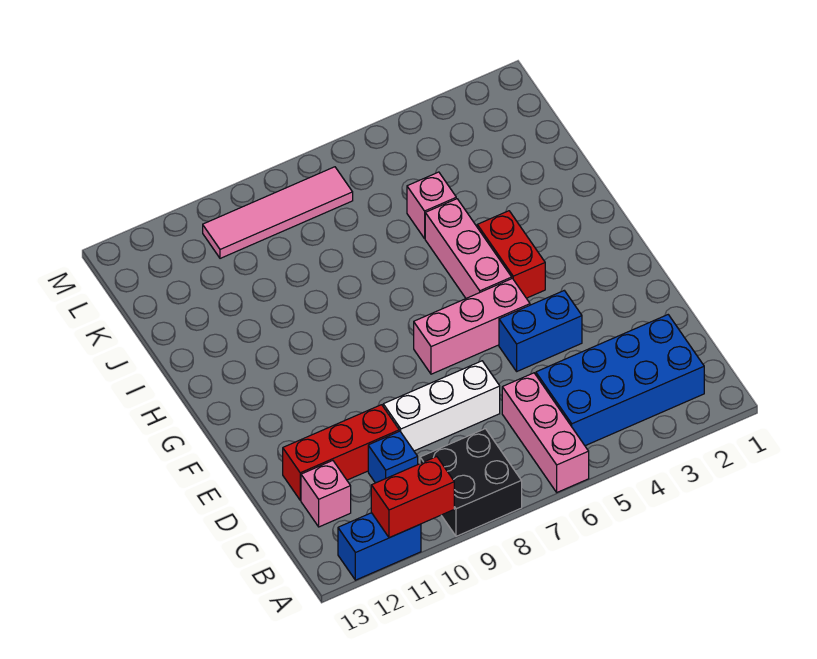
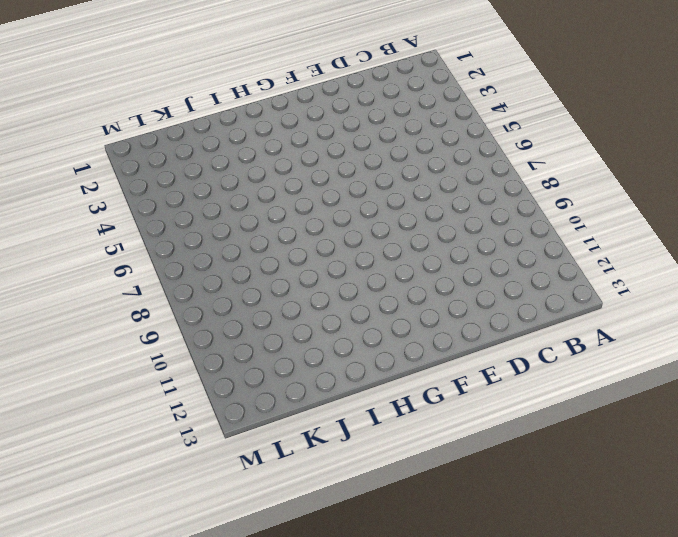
none -> pink brick A6:C6 level 1
none -> black brick A8:B9 level 1
none -> blue brick A11:A12 level 1

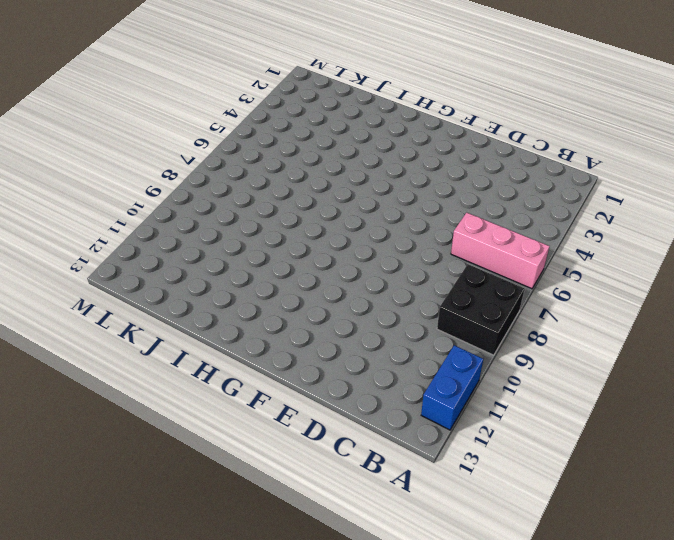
none -> blue brick B2:C5 level 1
none -> blue brick C10 level 1
none -> pink brick C12 level 1

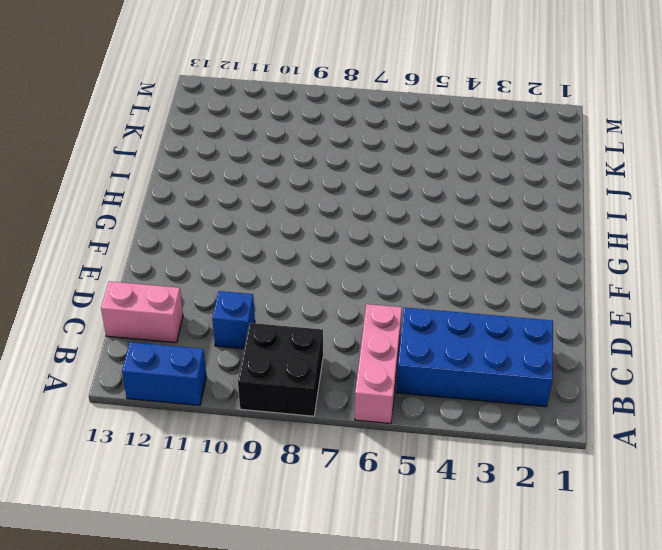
pink brick C12:C13 level 1 -> pink brick C12 level 1
none -> white brick D7:D9 level 1
none -> red brick D10:D12 level 1
none -> blue brick E4:E5 level 1

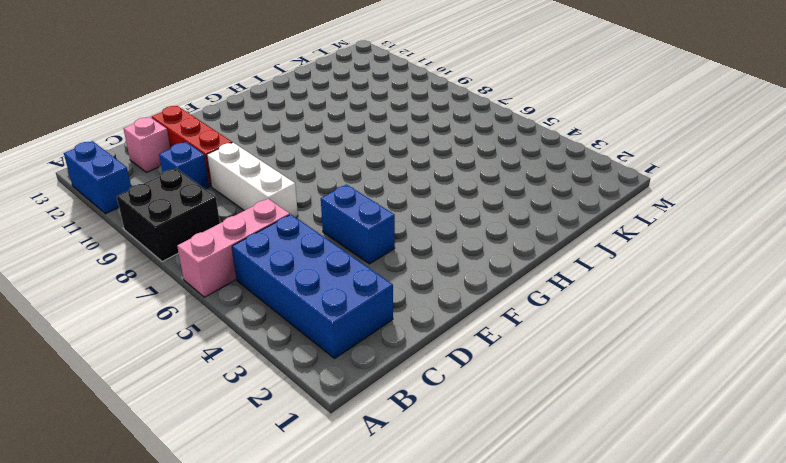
none -> pink brick F5:F7 level 1
none -> red brick G4:H4 level 1
none -> pink brick G5:I5 level 1

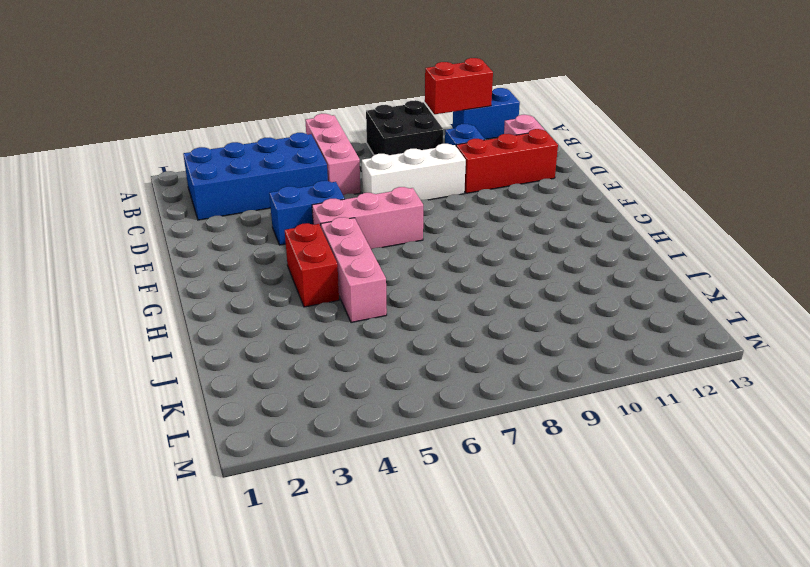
none -> pink brick J5 level 1
none -> pink tile L7:L10 level 1

